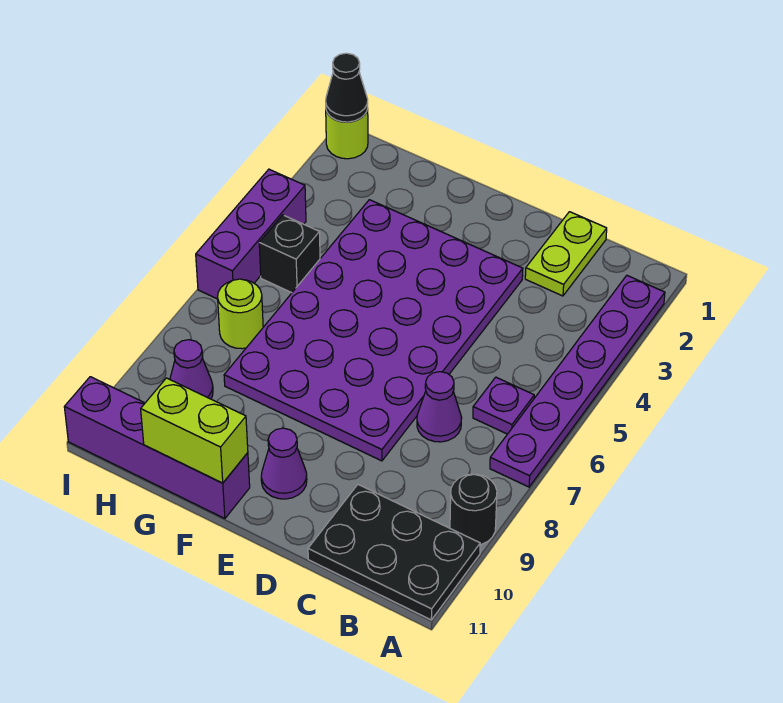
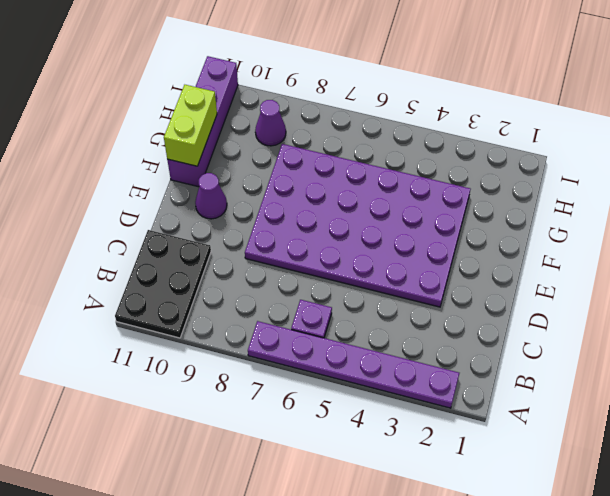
none -> black round brick A9 level 1
none -> lime plate C1:C2 level 1
none -> purple cone C7 level 1

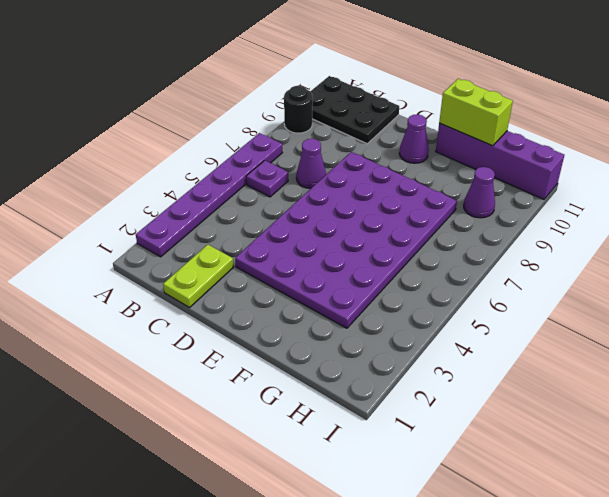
none -> black brick H5 level 1
none -> lime round brick H7 level 1
none -> lime round brick I1 level 1

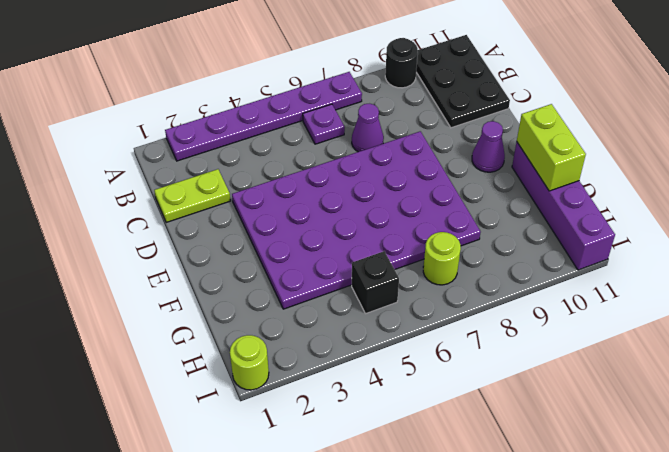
none -> purple cone H9 level 1
none -> purple brick I4:I6 level 1
none -> black cone I1 level 2

